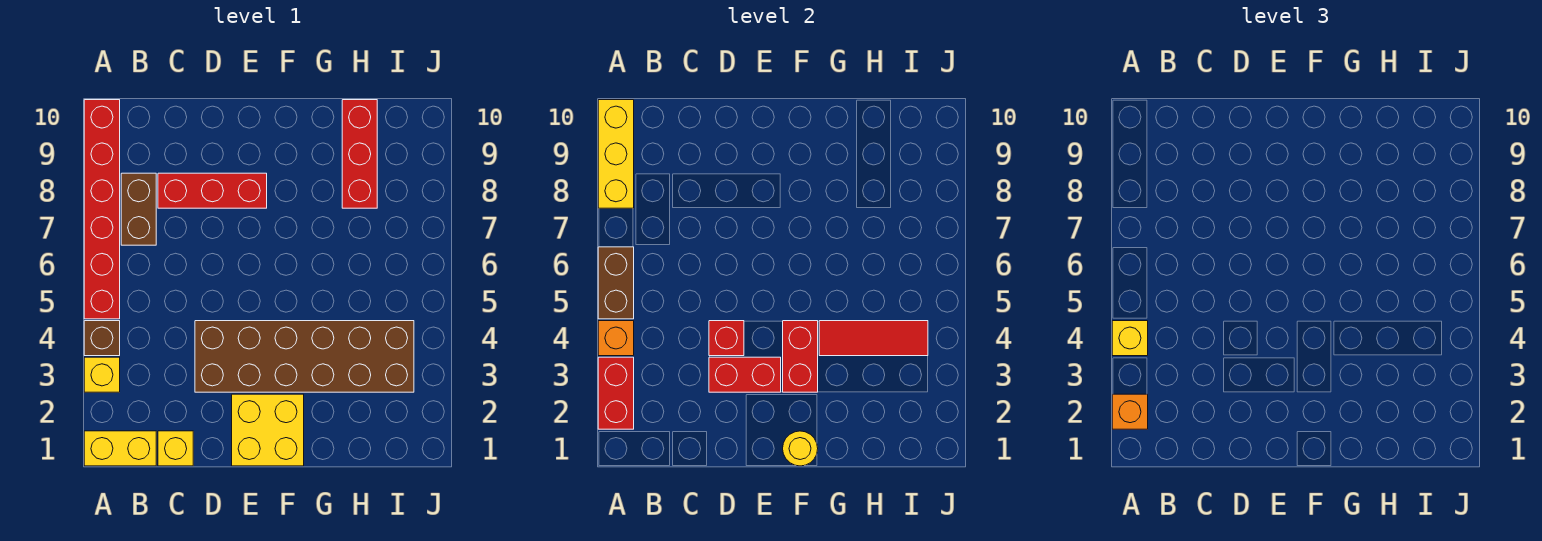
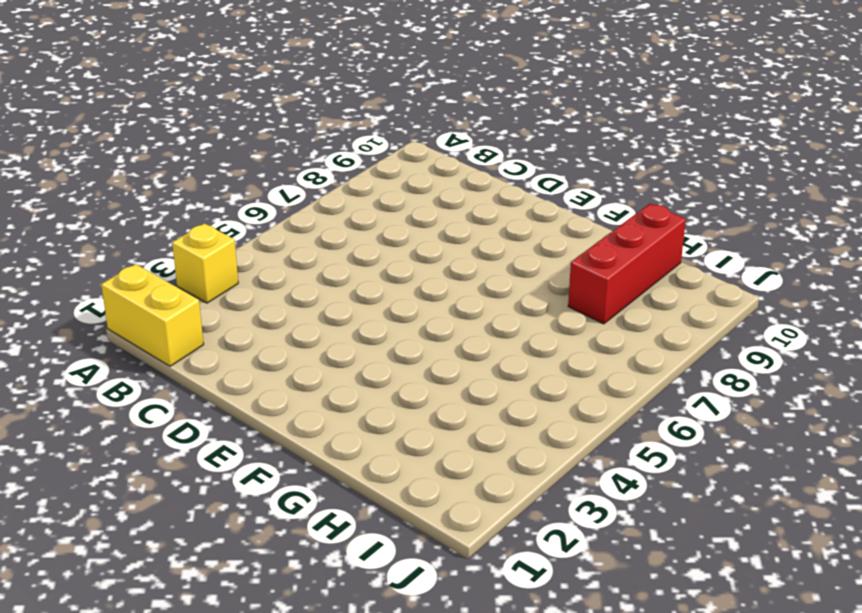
none -> brown brick A4 level 1
none -> red brick A5:A10 level 1
none -> brown brick B7:B8 level 1

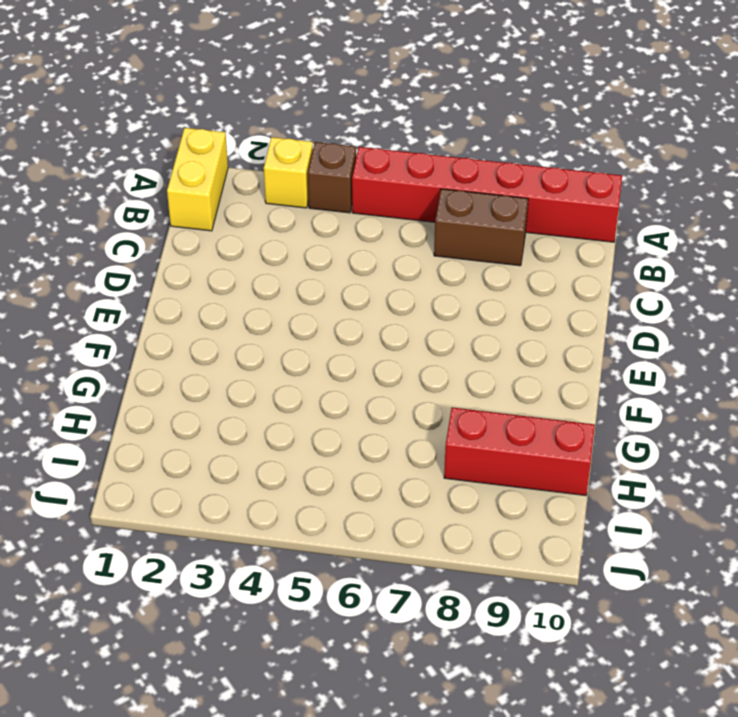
none -> yellow brick C1 level 1
none -> red brick C8:E8 level 1
none -> brown brick D3:I4 level 1

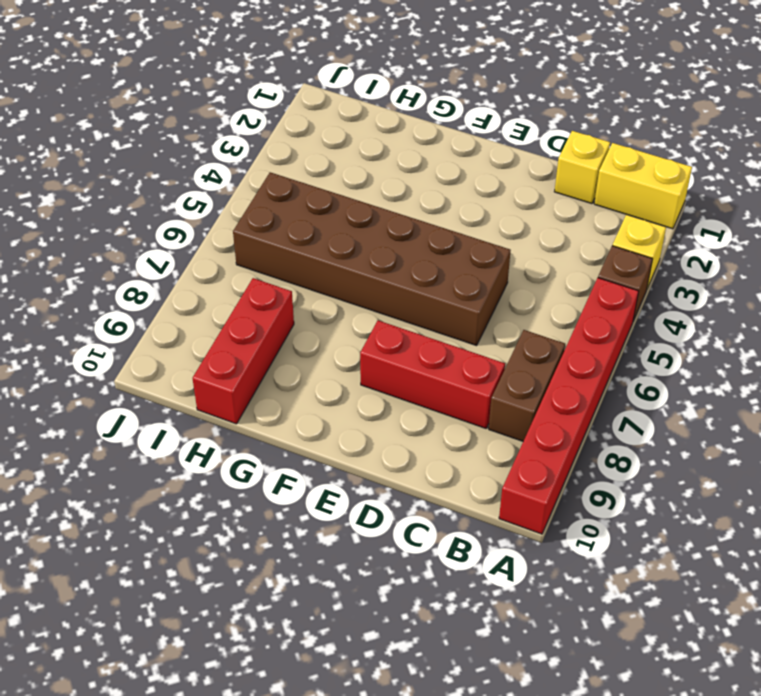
brown brick D5:I6 level 1 -> brown brick D3:I4 level 1
none -> yellow brick E1:F2 level 1
none -> red brick A2:A3 level 2
none -> orange brick A4 level 2

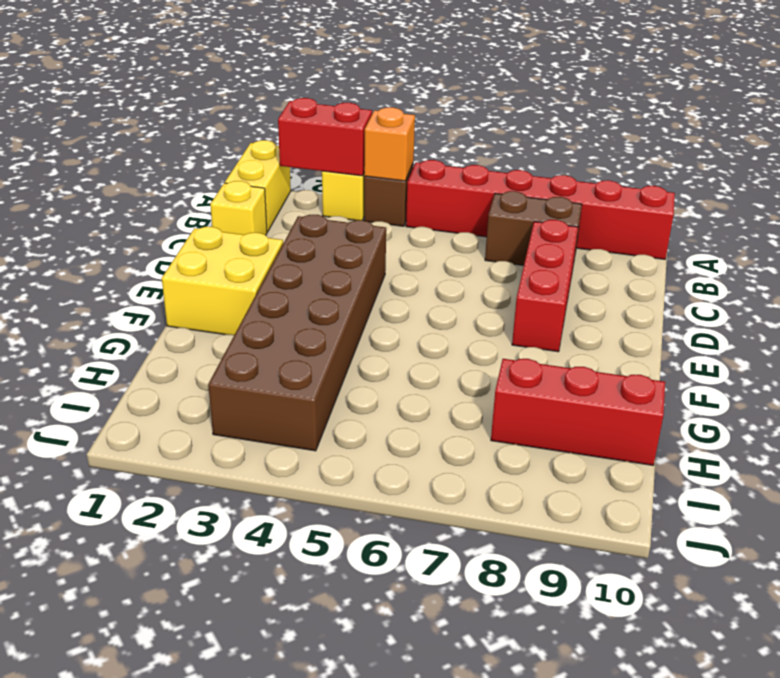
none -> brown brick A5:A6 level 2
none -> yellow brick A8:A10 level 2
none -> red brick D3:E3 level 2

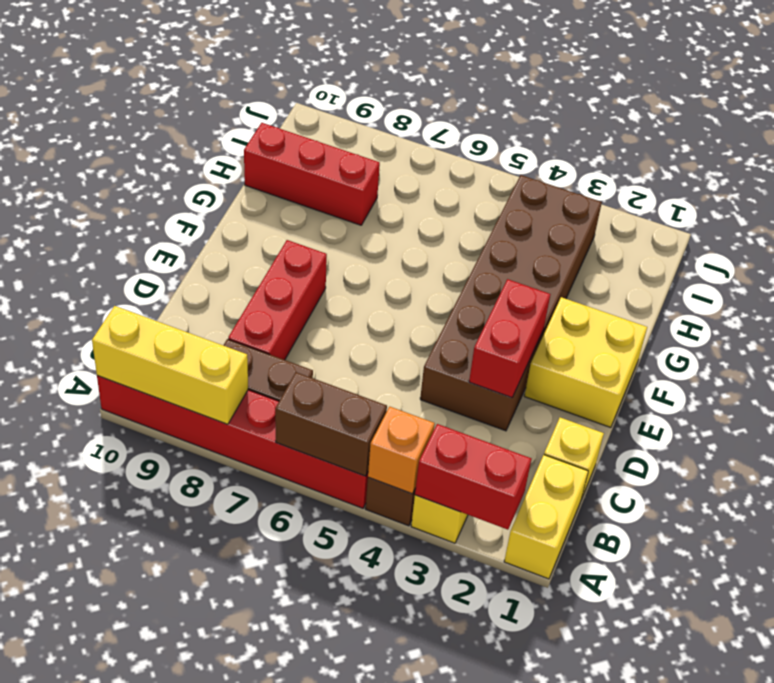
none -> red brick D4 level 2
none -> yellow round brick F1 level 2
none -> red brick F3:F4 level 2

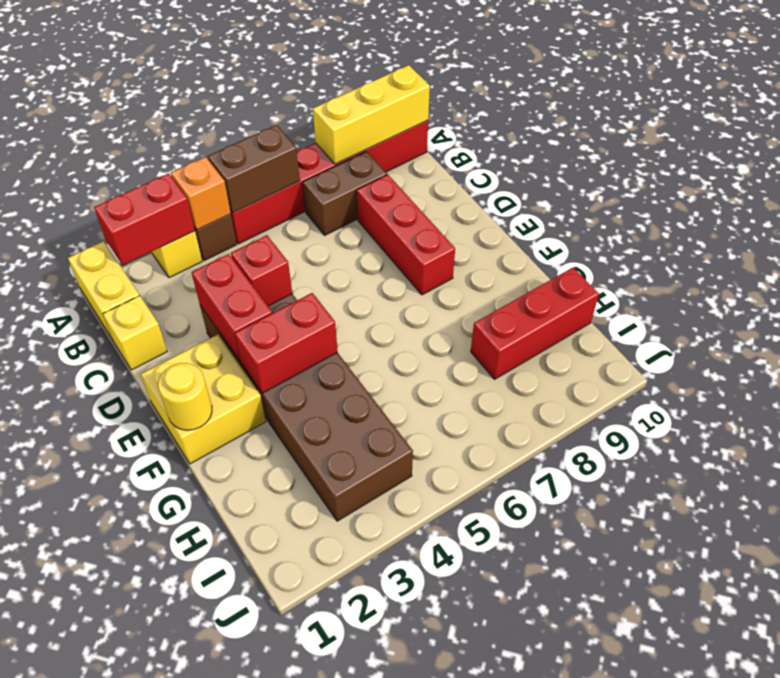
none -> red tile G4:I4 level 2
none -> orange brick A2 level 3
none -> yellow brick A4 level 3

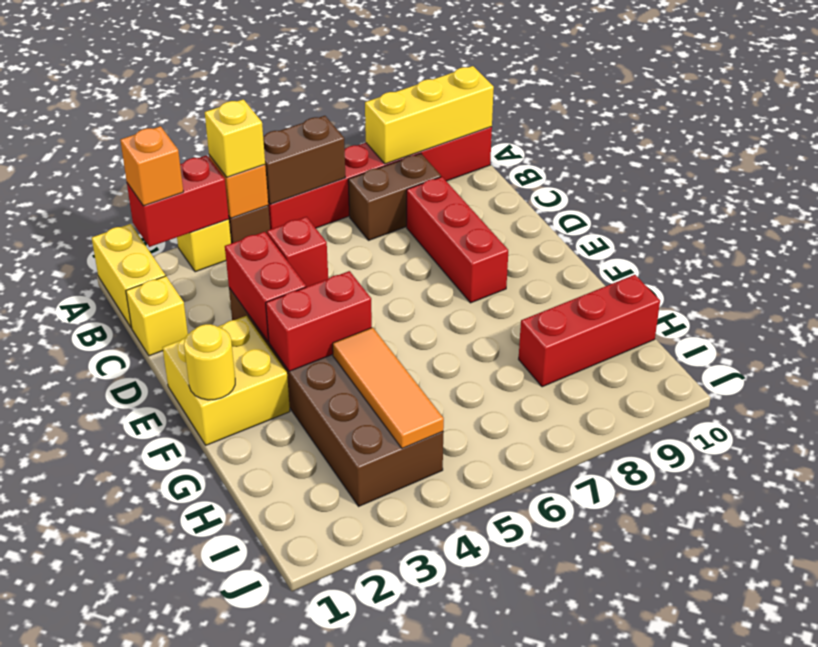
orange tile G4:I4 level 2 -> red tile G4:I4 level 2

